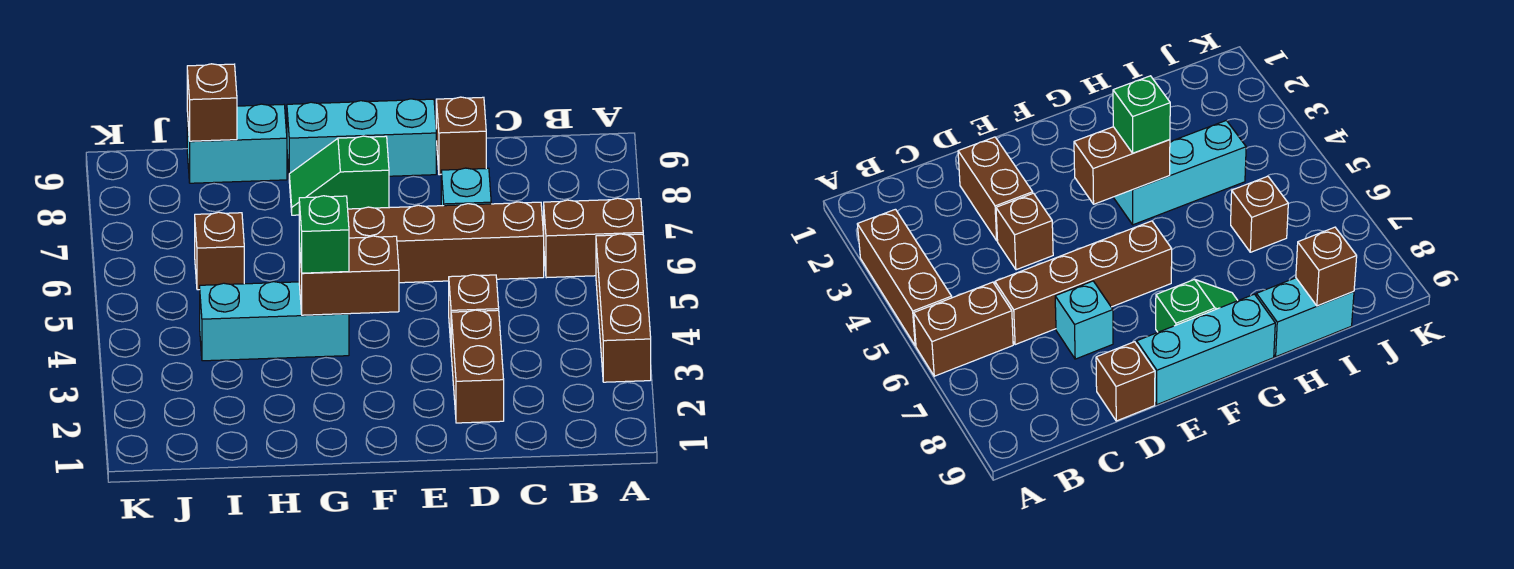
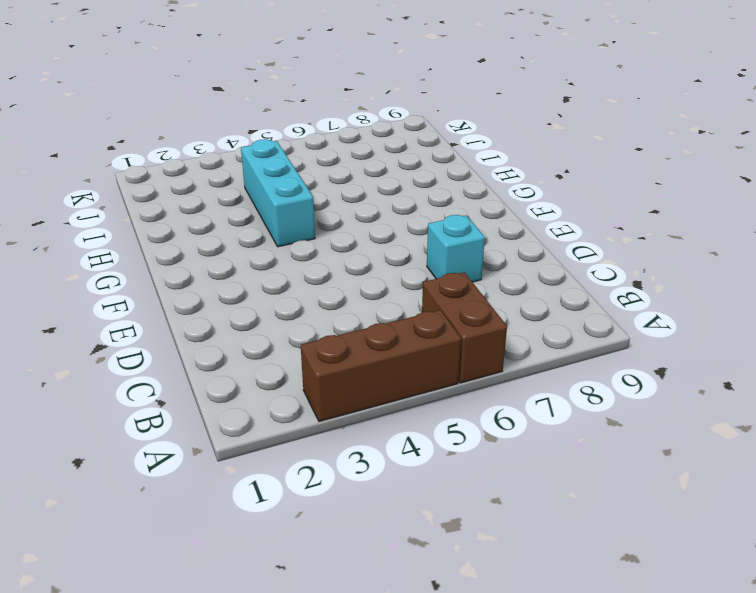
none -> brown brick C6:F6 level 1
none -> brown brick D2:D3 level 1
none -> brown brick D4 level 1

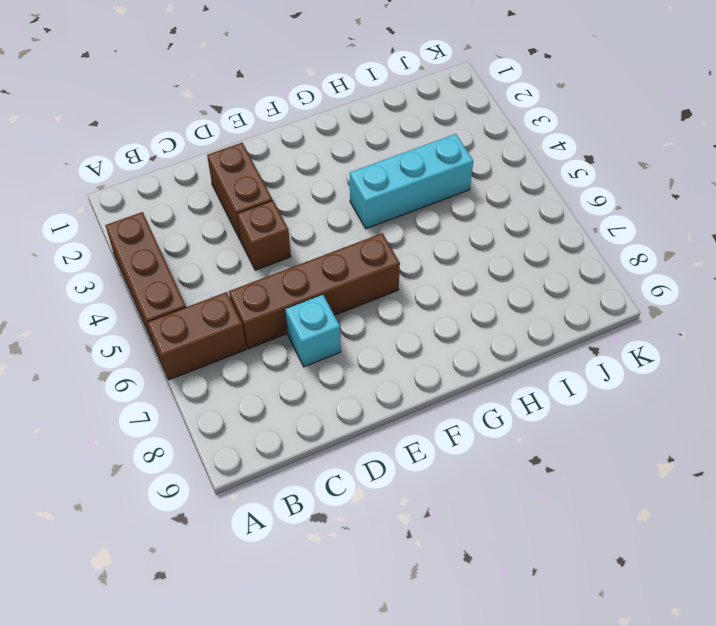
none -> brown brick D9 level 1
none -> cyan brick E9:G9 level 1
none -> green slope F8:G8 level 1 top F

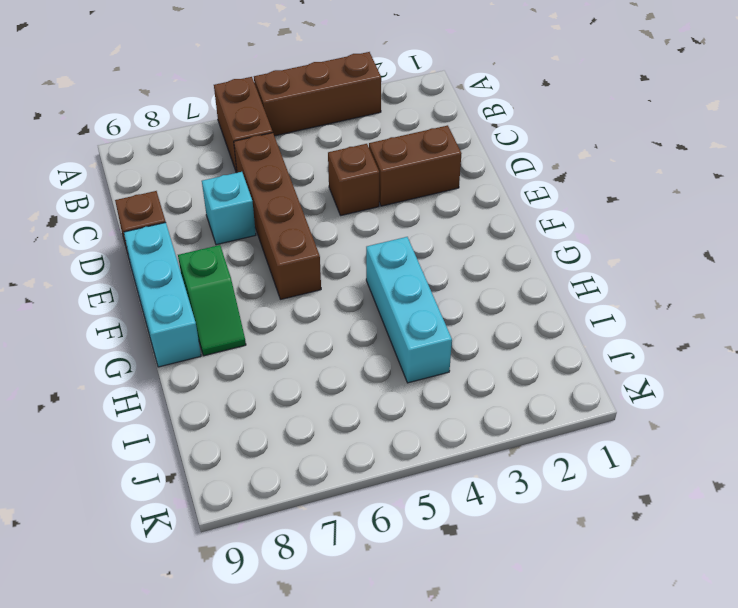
none -> cyan brick H9:I9 level 1
none -> brown brick I6 level 1
none -> brown brick F4:G4 level 2

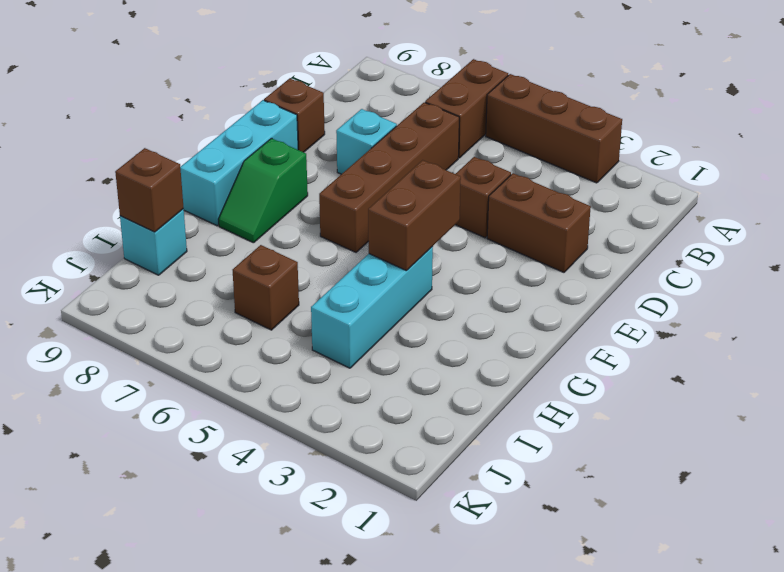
cyan brick I9 level 1 -> cyan brick H9:I9 level 1
none -> green brick G4 level 3

